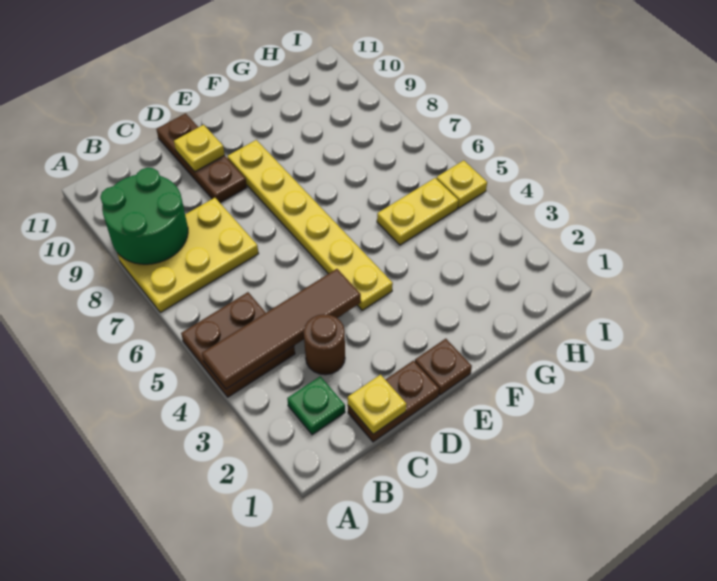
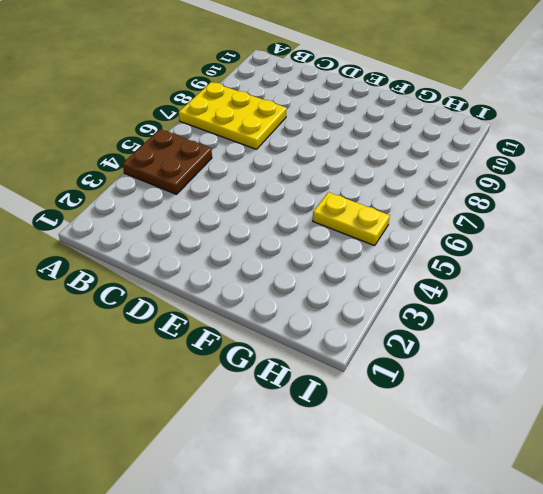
none -> green plate B2 level 1
none -> brown plate C1:D1 level 1
none -> brown round brick C3 level 1

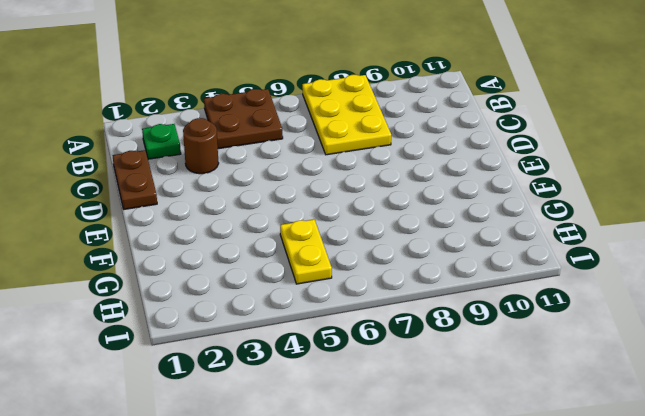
none -> brown plate D9:D11 level 1
none -> brown plate E1 level 1
none -> yellow plate E4:E9 level 1

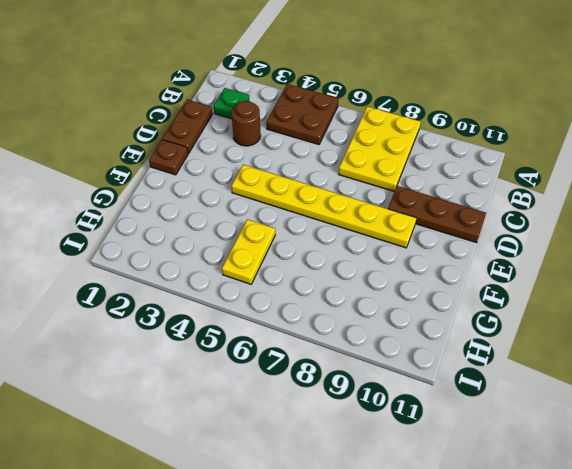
none -> yellow plate I5 level 1
none -> brown tile A4:D4 level 2
none -> green round brick A8:B9 level 2

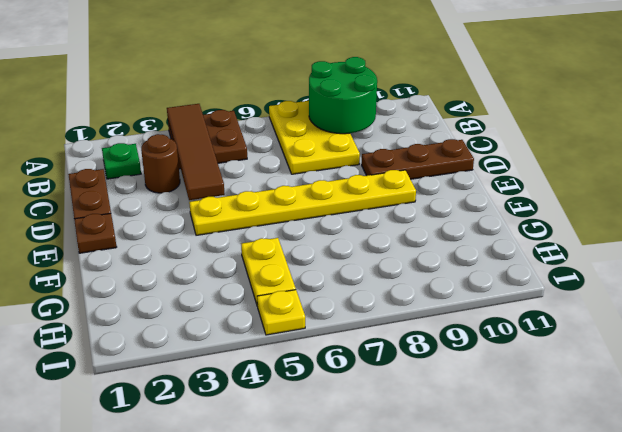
none -> yellow plate C1 level 2
none -> yellow plate D10 level 2

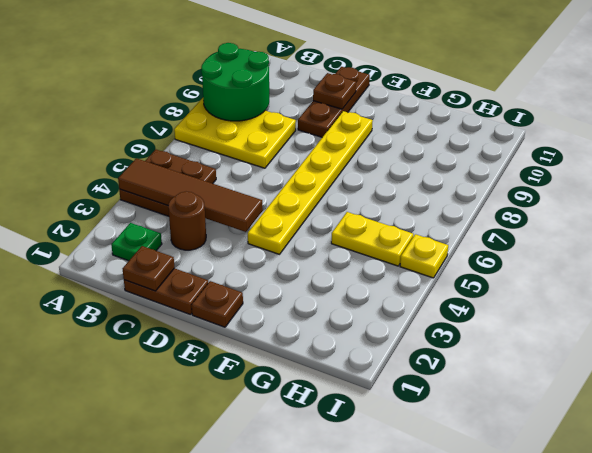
brown plate C1 level 2 -> yellow plate C1 level 2
brown plate D10 level 2 -> yellow plate D10 level 2

